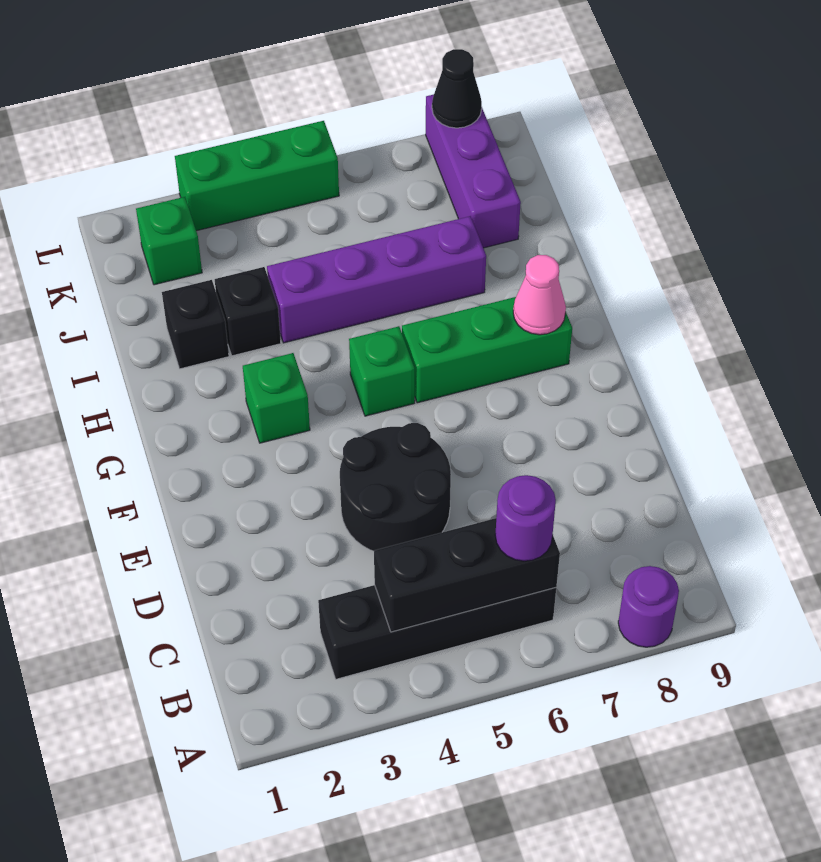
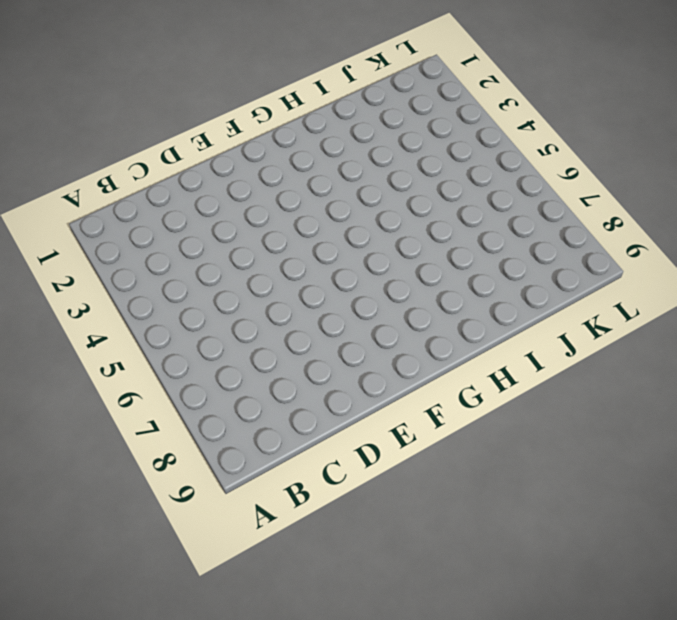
none -> purple round brick A8 level 1
none -> black brick B3:B6 level 1
none -> black round brick D4:E5 level 1

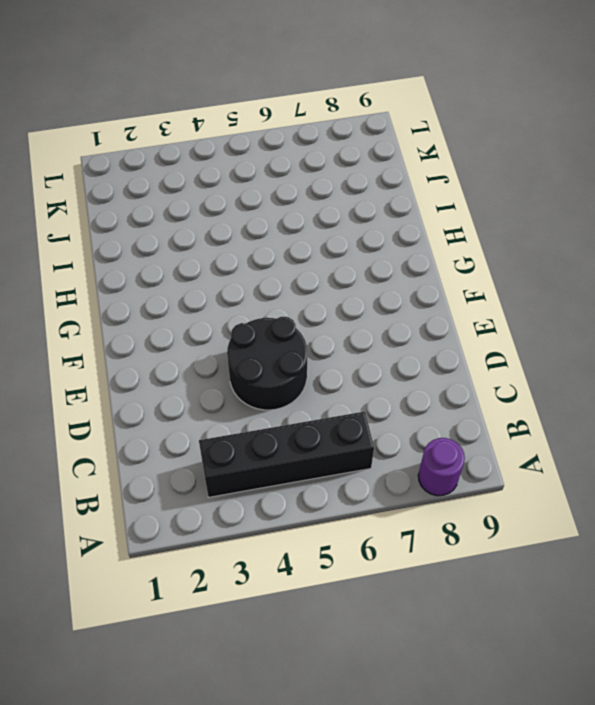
none -> green brick G3 level 1
none -> green brick G5 level 1
none -> green brick G6:G8 level 1

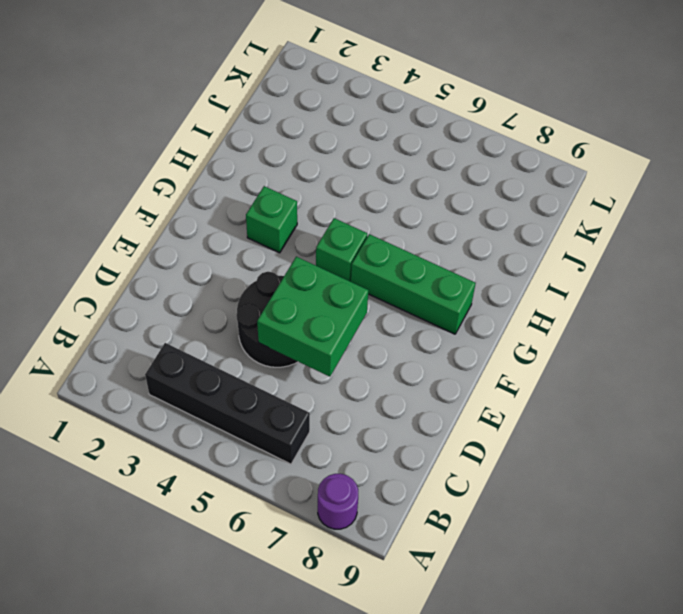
green brick D5:E6 level 2 -> none
none -> black brick I2 level 1
none -> black brick I3 level 1
none -> purple brick I4:I7 level 1

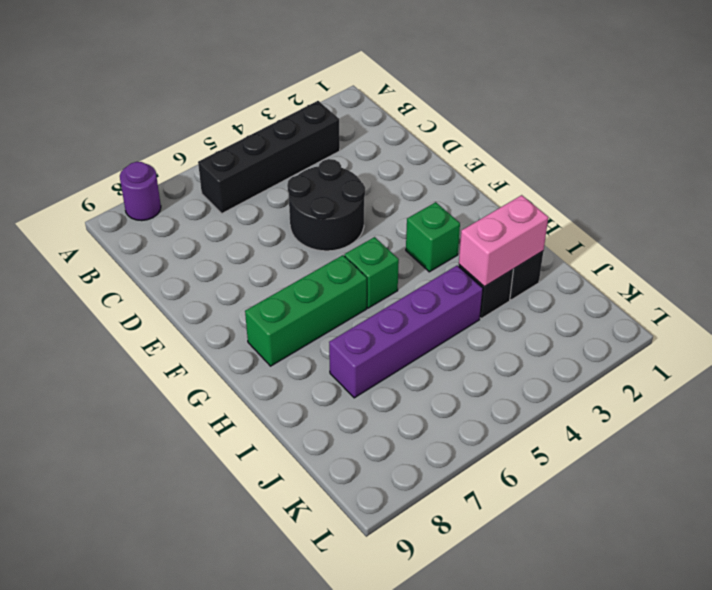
pink brick I2:I3 level 2 -> none
none -> purple brick J8:L8 level 1
none -> green brick K2 level 1
none -> green brick L3:L5 level 1

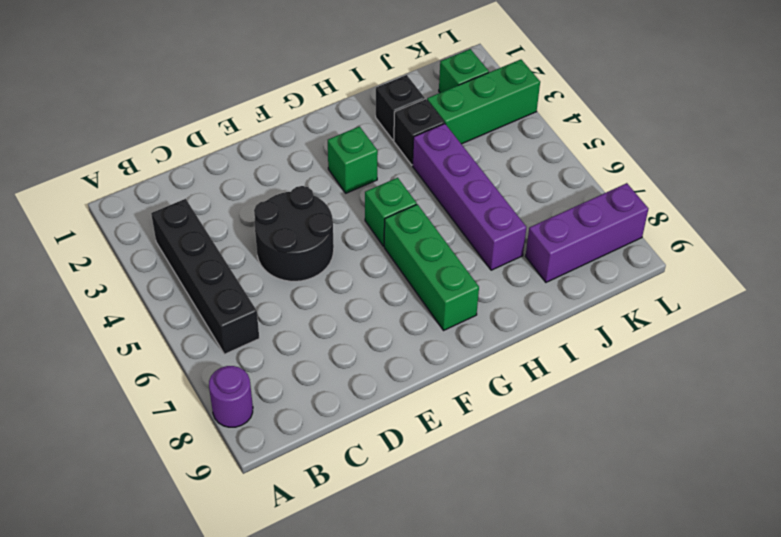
green brick J3:L3 level 1 -> green brick L3:L5 level 1
none -> black brick B4:B6 level 2
none -> pink cone G8 level 2
none -> black cone L8 level 2

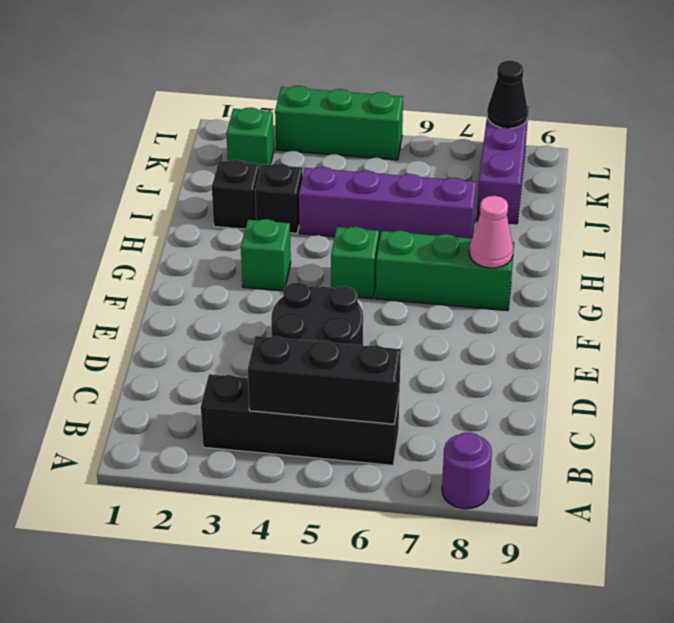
none -> purple round brick B6 level 3

